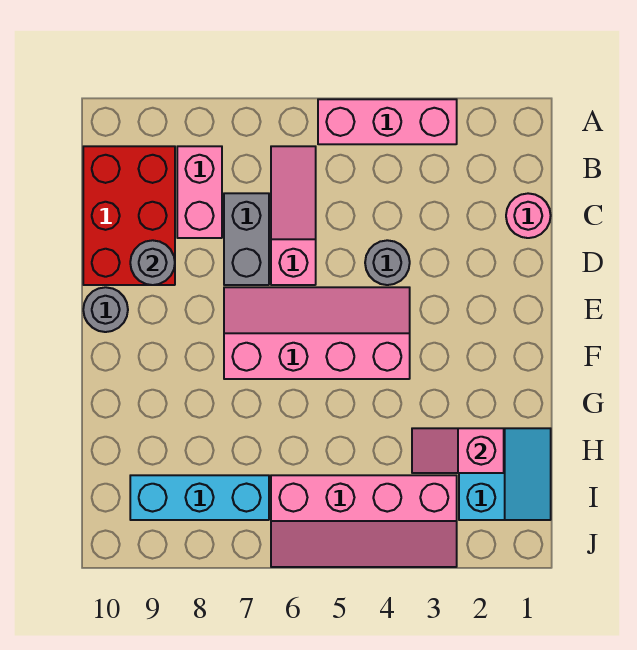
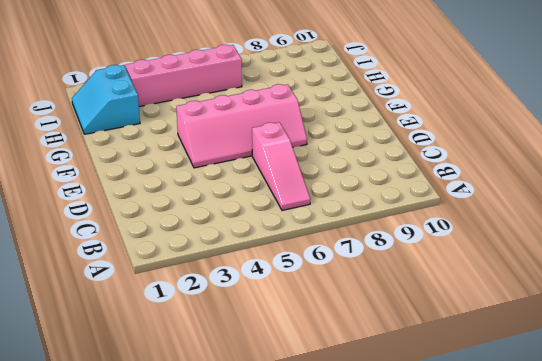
none -> pink brick A3:A5 level 1
none -> pink brick B8:C8 level 1
none -> red brick B9:D10 level 1

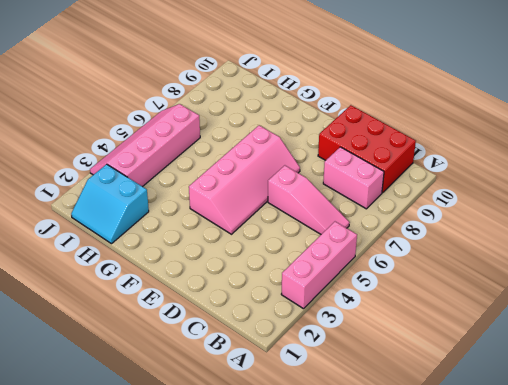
none -> pink round brick C1 level 1
none -> grey brick C7:D7 level 1
none -> grey round brick D4 level 1

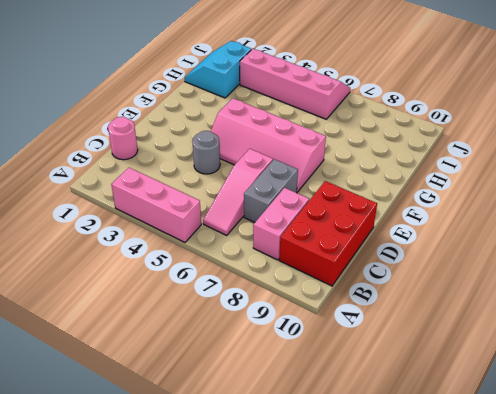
none -> grey round brick E10 level 1
none -> cyan brick I7:I9 level 1
none -> grey round brick D9 level 2

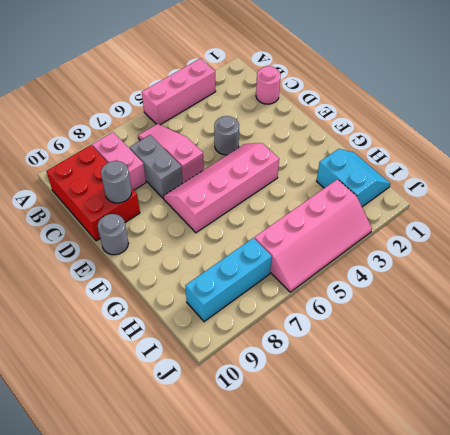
none -> pink slope H2:H3 level 2 top 2

